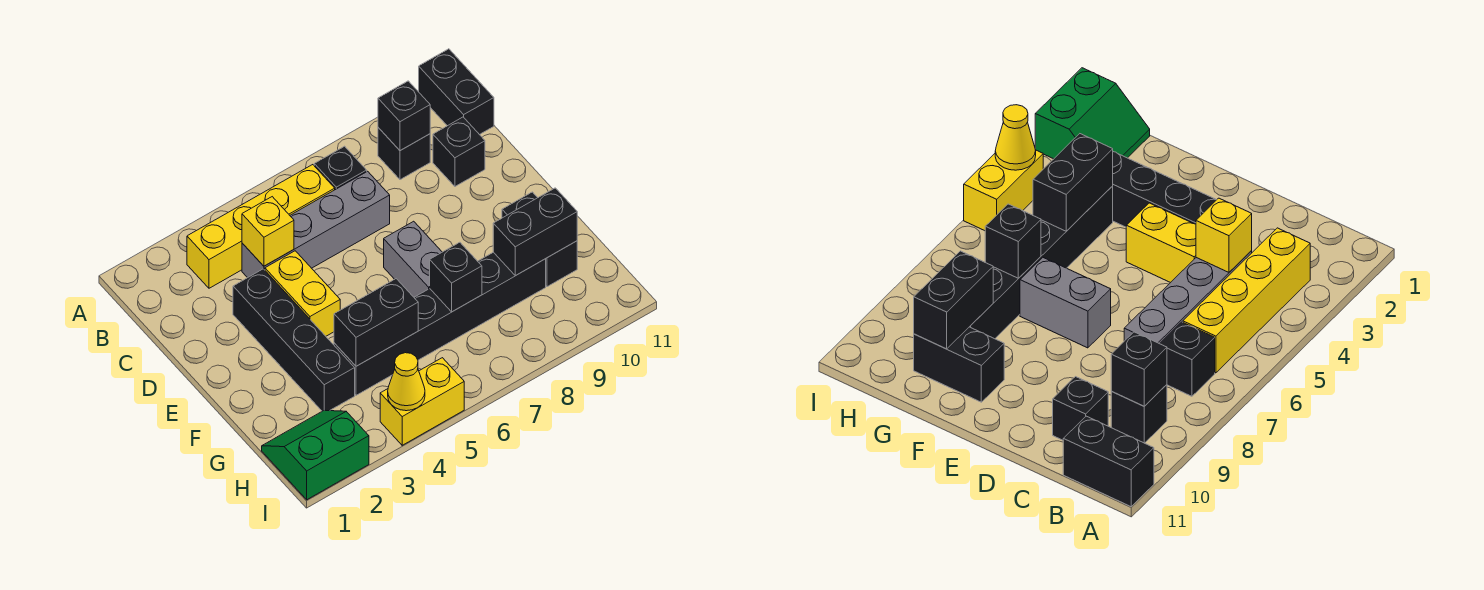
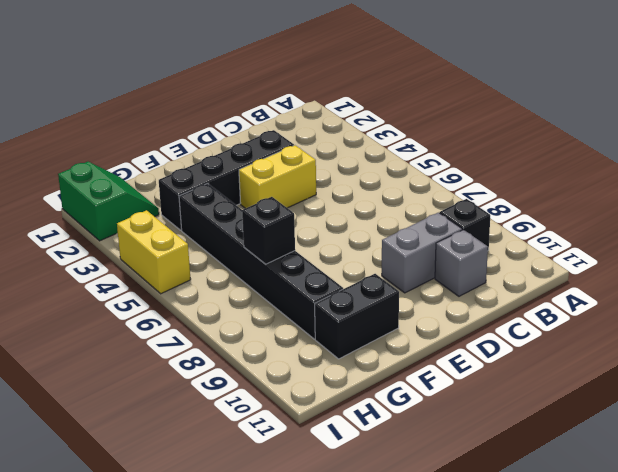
grey brick C9:D9 level 1 -> grey brick E7:F7 level 1
grey brick C10 level 1 -> black brick C10 level 1
none -> black brick A11:B11 level 1
none -> yellow brick B3:B6 level 1
none -> black brick B7 level 1

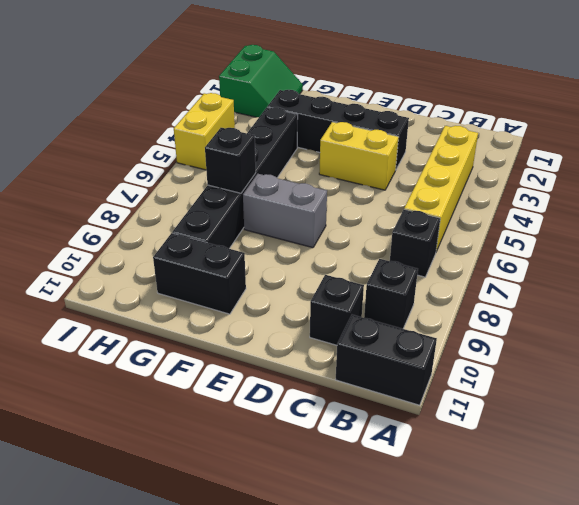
none -> grey brick C4:C7 level 1
none -> black brick B9 level 2
none -> yellow brick C4 level 2

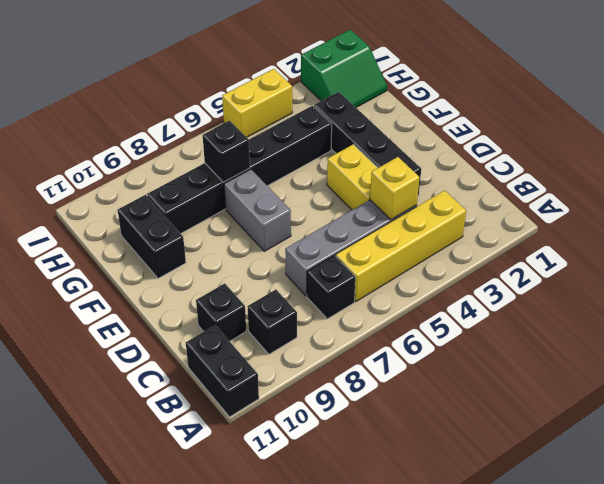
none -> black brick B9 level 2
none -> black brick G4:G5 level 2
none -> black brick G9:G10 level 2

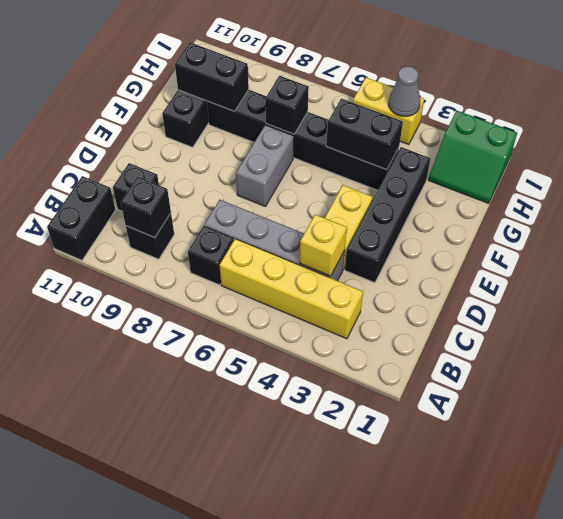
grey cone I4 level 2 -> yellow cone I4 level 2

